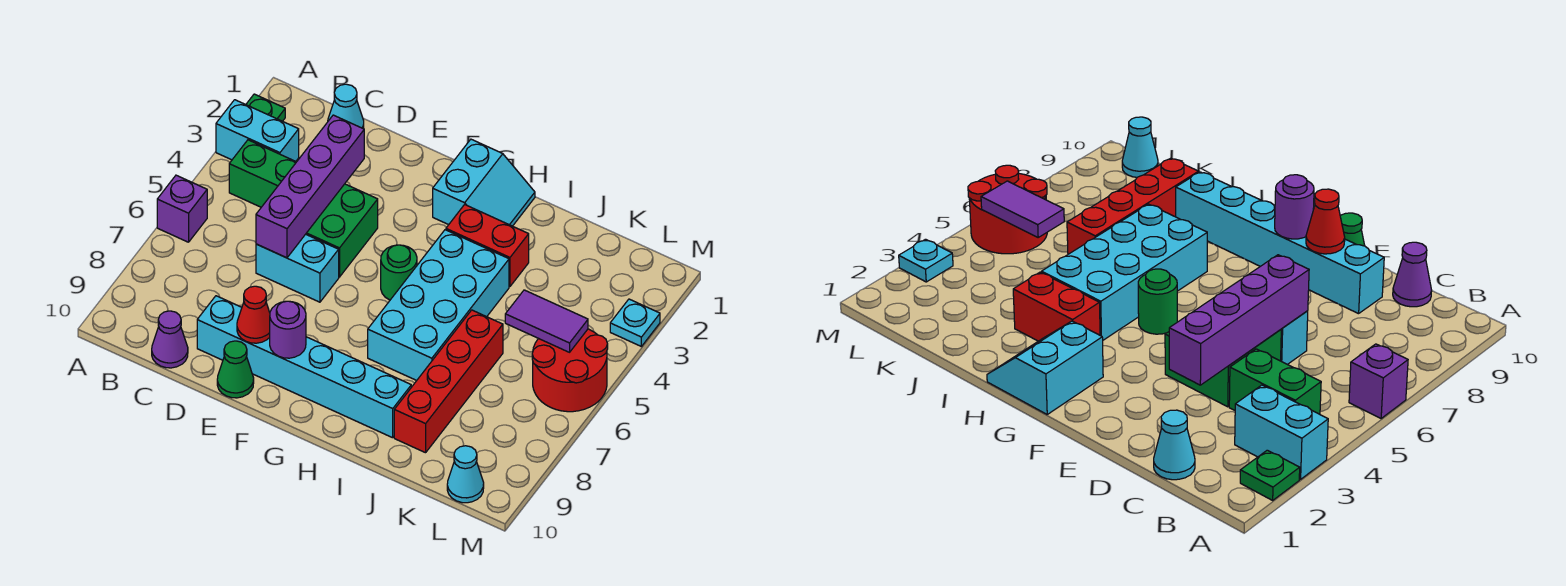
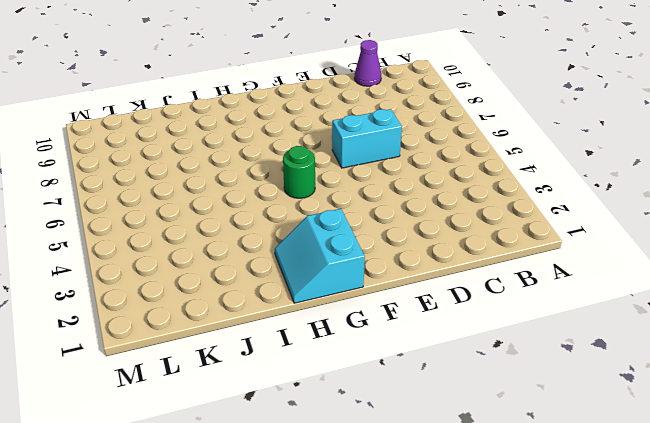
none -> green plate A2 level 1
none -> cyan brick A3:B3 level 1
none -> purple brick A6 level 1

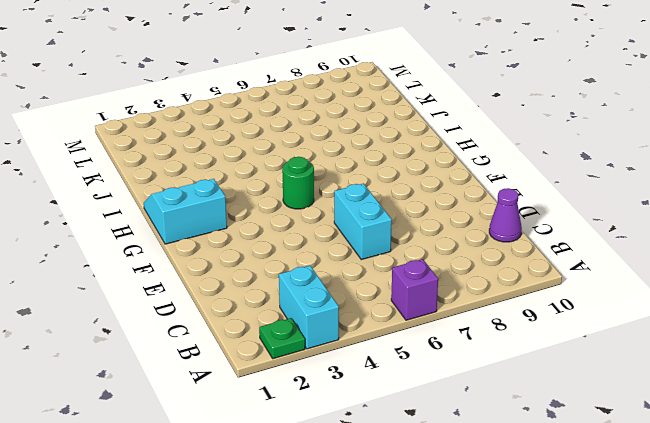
none -> green brick B4:C4 level 1
none -> cyan cone C1 level 1
none -> green brick D4:E5 level 1

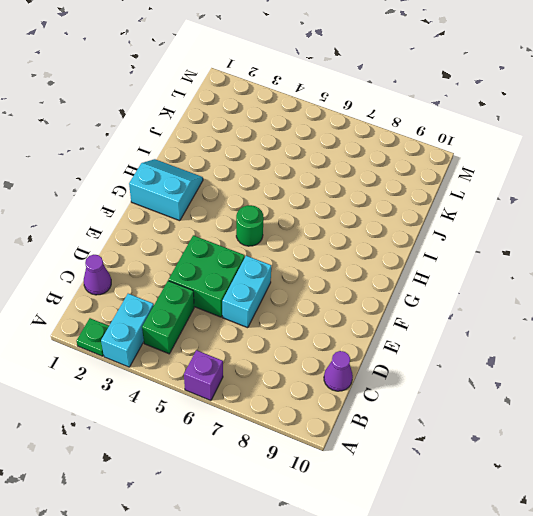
purple cone C1 level 1 -> cyan cone C1 level 1
none -> cyan brick D9:I9 level 1
none -> green cone E10 level 1
none -> red brick H3:I3 level 1

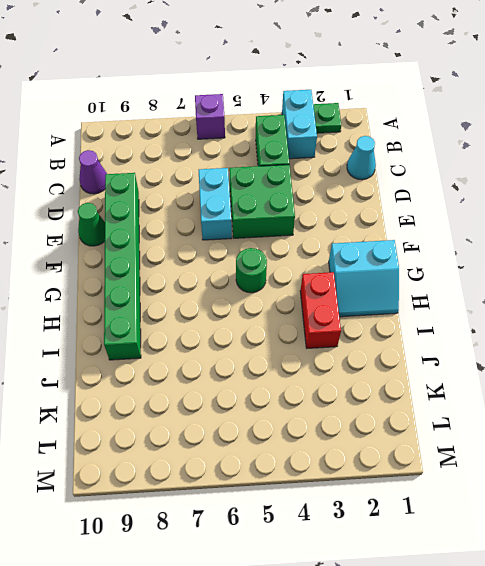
green brick D9:I9 level 1 -> cyan brick D9:I9 level 1
none -> cyan brick H4:I7 level 1
none -> red brick J6:J9 level 1
none -> red round brick L5:M6 level 1

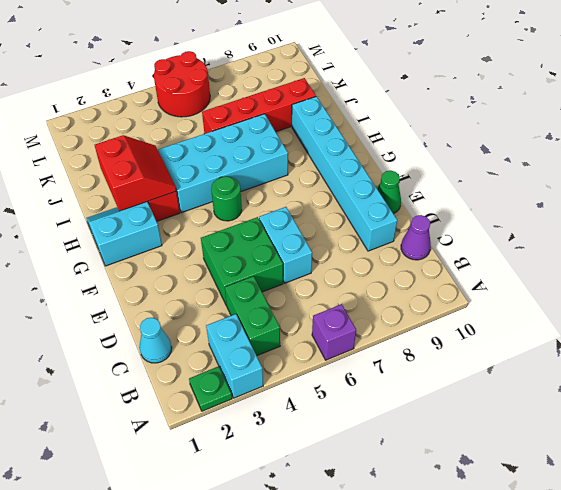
red slope H2:I3 level 2 top 2 -> none
none -> cyan cone L10 level 1
none -> cyan plate M3 level 1
none -> purple brick D3:D6 level 2

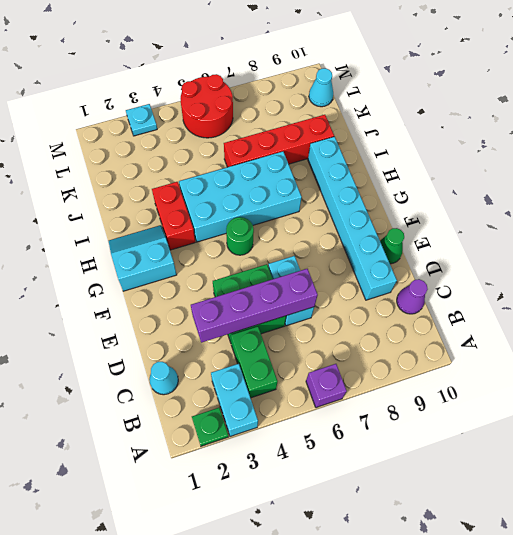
none -> red cone E9 level 2
none -> purple round brick F9 level 2
none -> purple tile K5:L5 level 2

